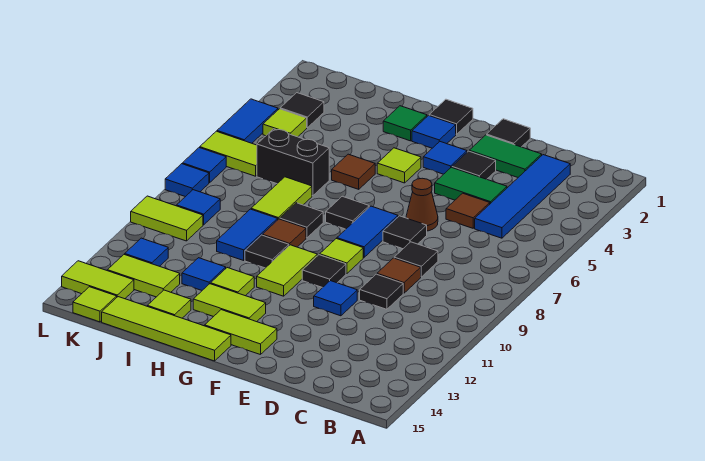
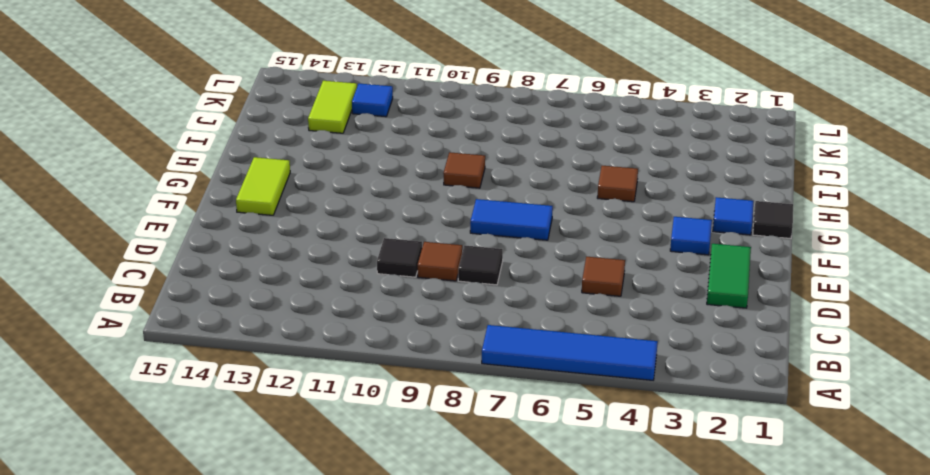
blue tile A4:A7 level 1 -> blue tile C2:C5 level 1
none -> green tile D4:E4 level 1
none -> black tile E1 level 1
none -> black tile E3 level 1
none -> brown cone E6 level 1

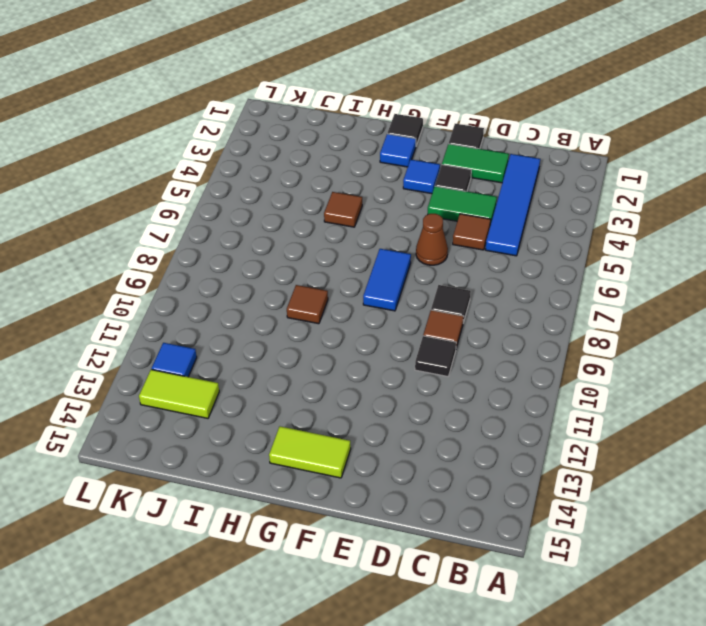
none -> black tile E7 level 1
none -> blue tile E11 level 1
none -> lime tile F9 level 1
none -> black tile F10 level 1

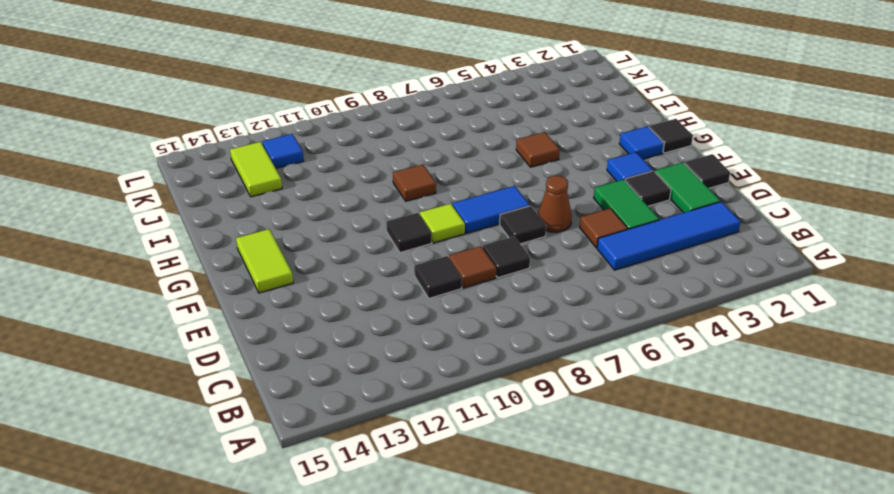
none -> blue tile E11 level 1
none -> lime tile G4 level 1
none -> black tile G7 level 1
none -> lime tile G10:G11 level 1

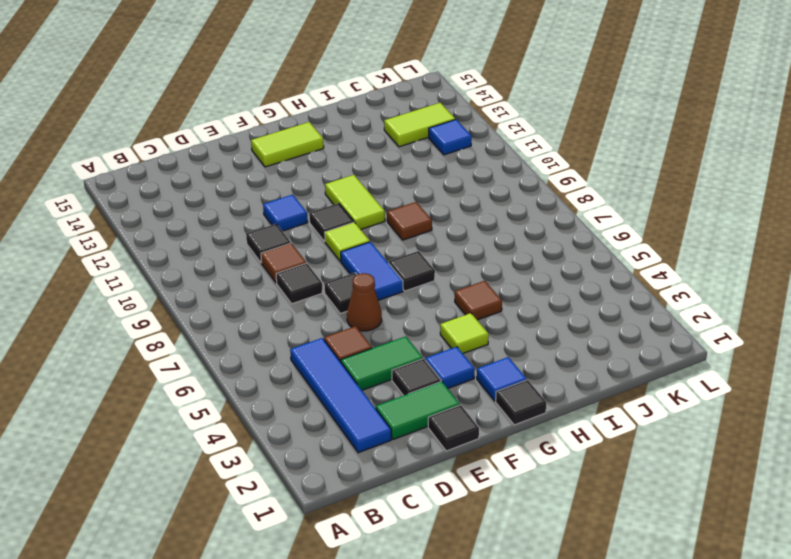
none -> lime tile G13:H13 level 1
none -> lime tile G15:J15 level 1
none -> green tile H2 level 1
none -> black tile H8 level 1

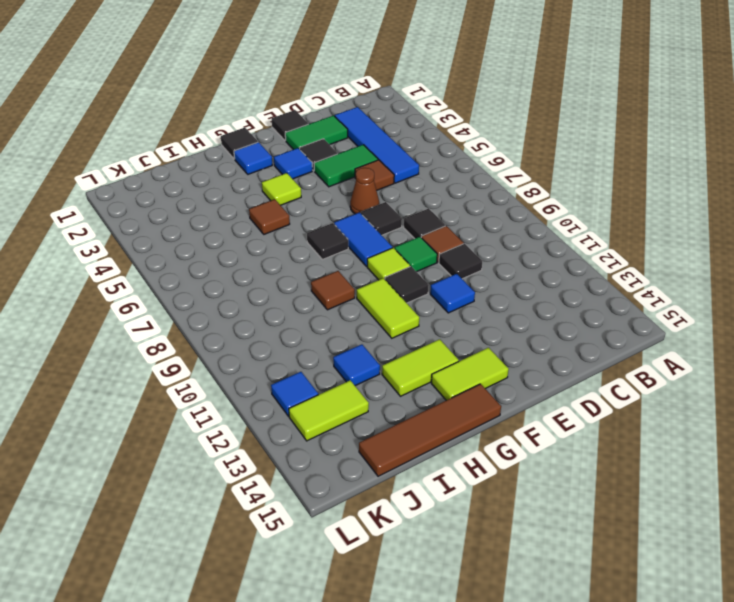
green tile E9 level 1 -> green tile H2 level 1
brown tile G15:J15 level 1 -> lime tile G15:J15 level 1
none -> black tile H8 level 1
none -> black tile H10 level 1
none -> lime tile H12 level 1
none -> black brick I6:J6 level 1

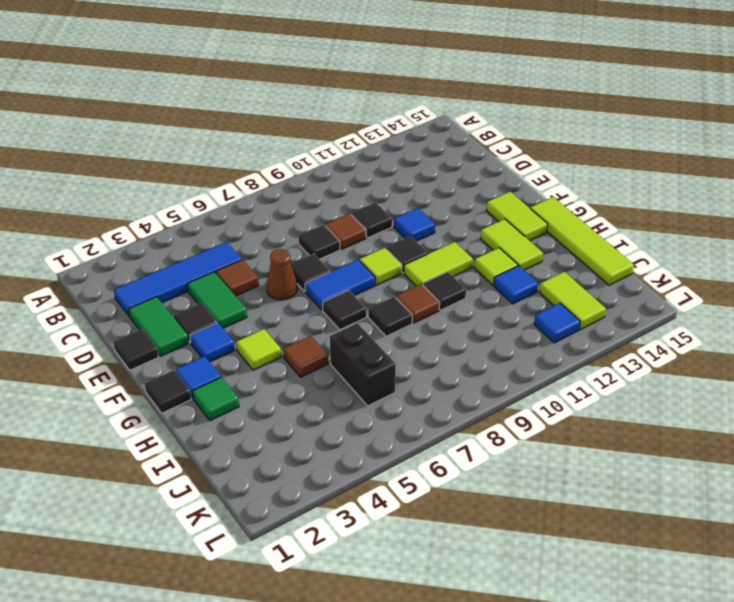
none -> lime tile I7:I8 level 1
none -> blue tile I9:I10 level 1
none -> lime tile I14 level 1
none -> black tile K3 level 1

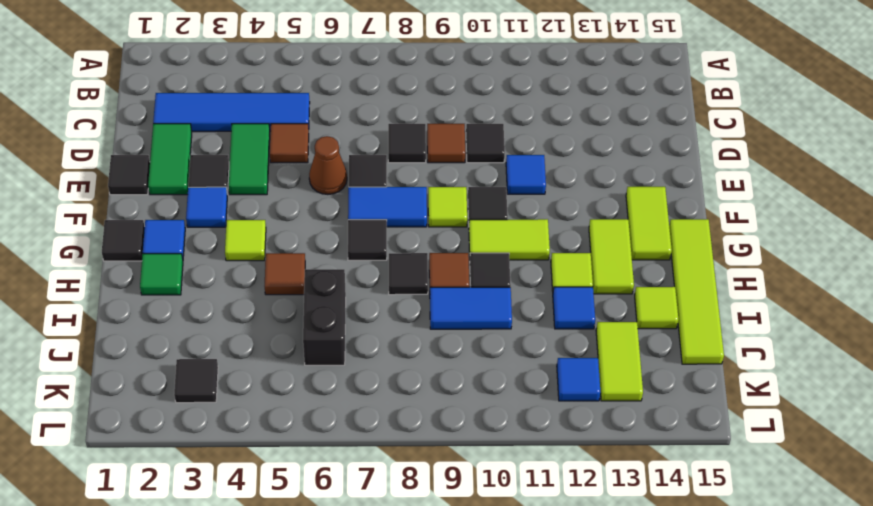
none -> lime tile I7:I8 level 1
none -> lime tile K4 level 1
none -> lime tile K6:L6 level 1
none -> blue tile K9 level 1

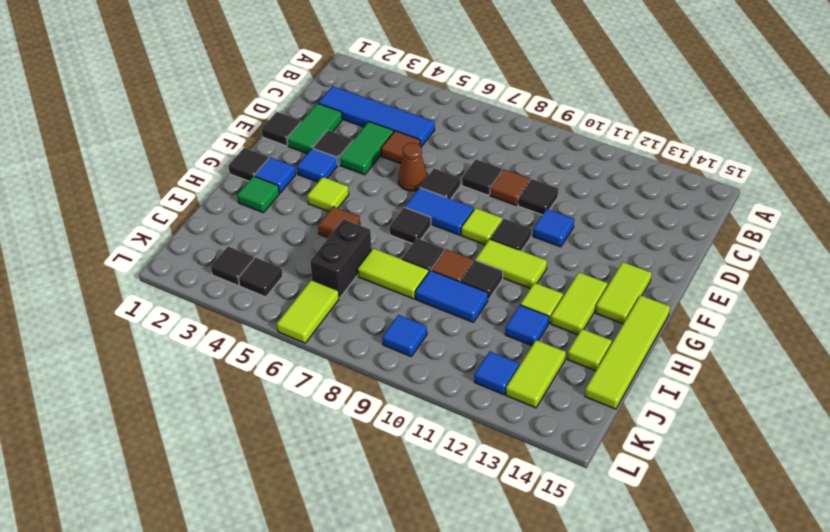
black tile K4 level 1 -> lime tile K4 level 1
none -> lime tile K10:L10 level 1
none -> lime tile K14:L14 level 1
none -> lime tile K15 level 1
none -> blue tile L4:L5 level 1

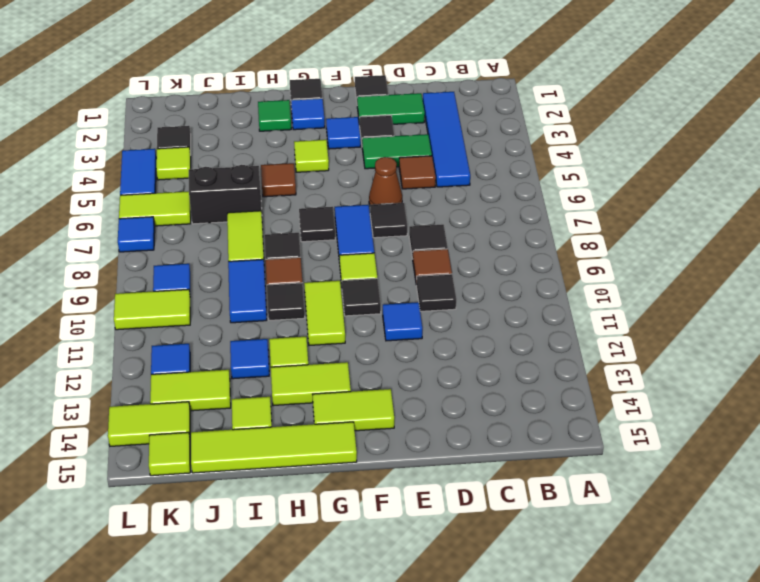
none -> blue tile L8 level 1

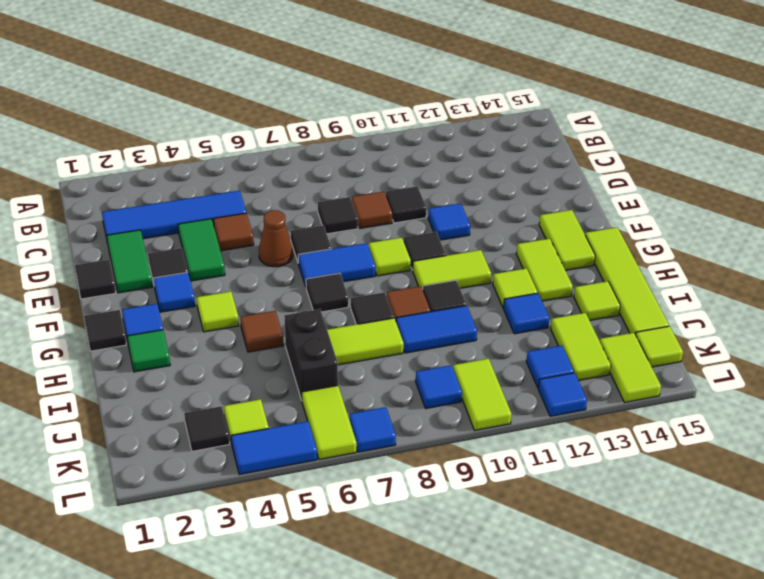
blue tile L12 level 1 -> blue tile L8 level 1

